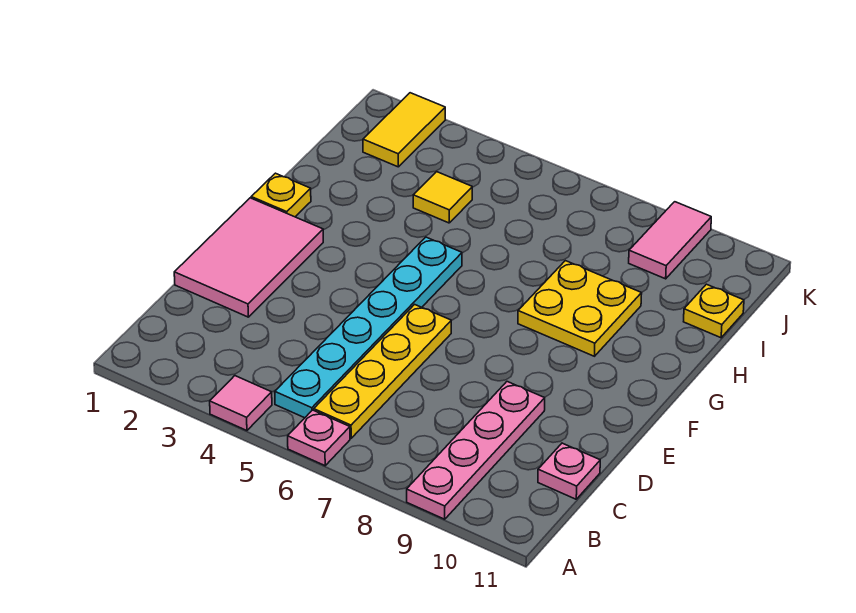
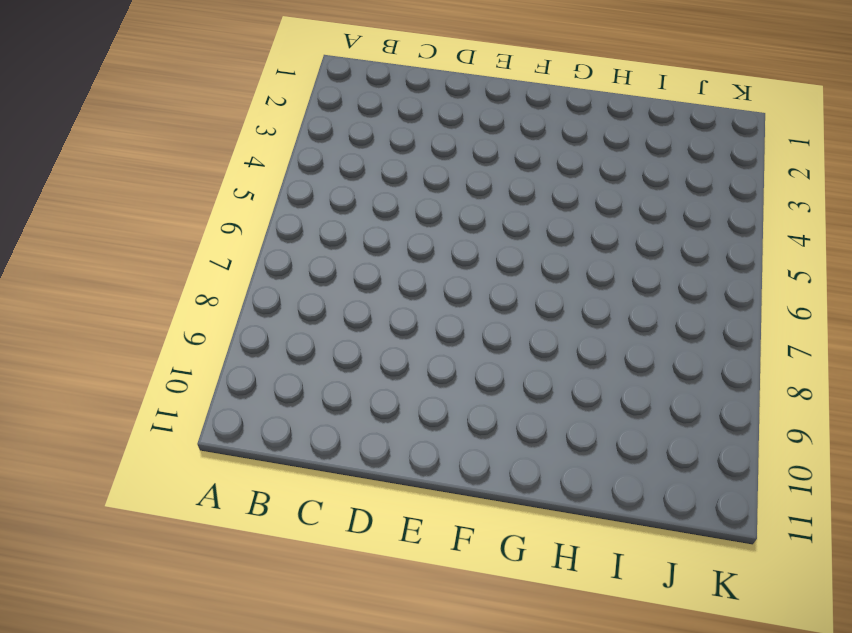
none -> pink tile A4 level 1
none -> pink plate A6 level 1
none -> pink plate A9:D9 level 1

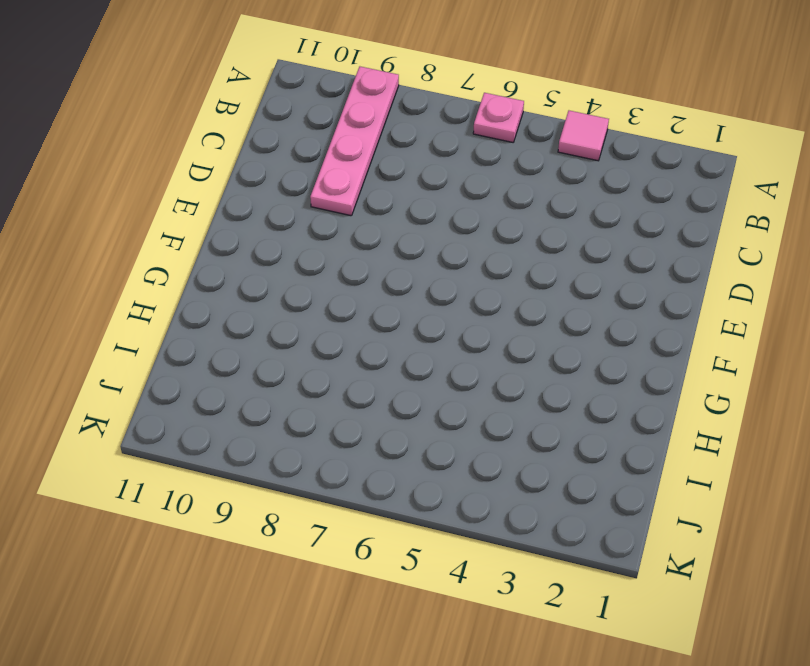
none -> cyan plate B5:G5 level 1
none -> yellow plate B6:E6 level 1
none -> pink plate C11 level 1

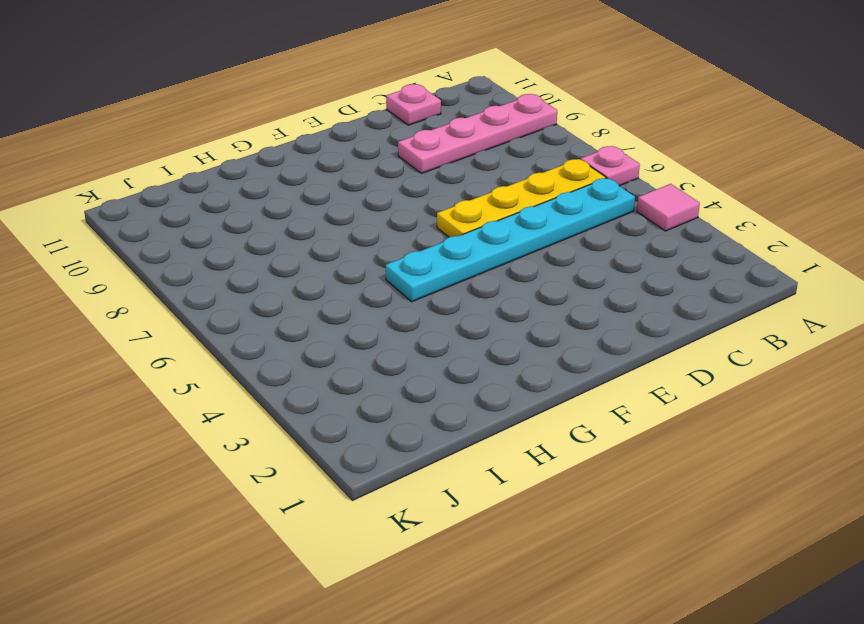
none -> pink tile D1:F2 level 1
none -> yellow plate G1 level 1
none -> yellow plate G8:H9 level 1

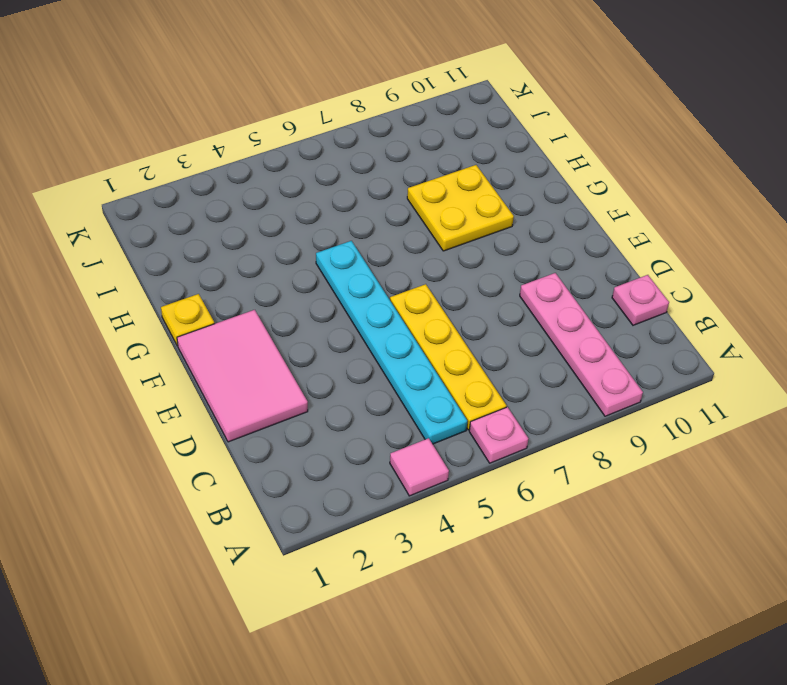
none -> yellow tile I4 level 1
none -> yellow plate I11 level 1
none -> yellow tile J2:K2 level 1

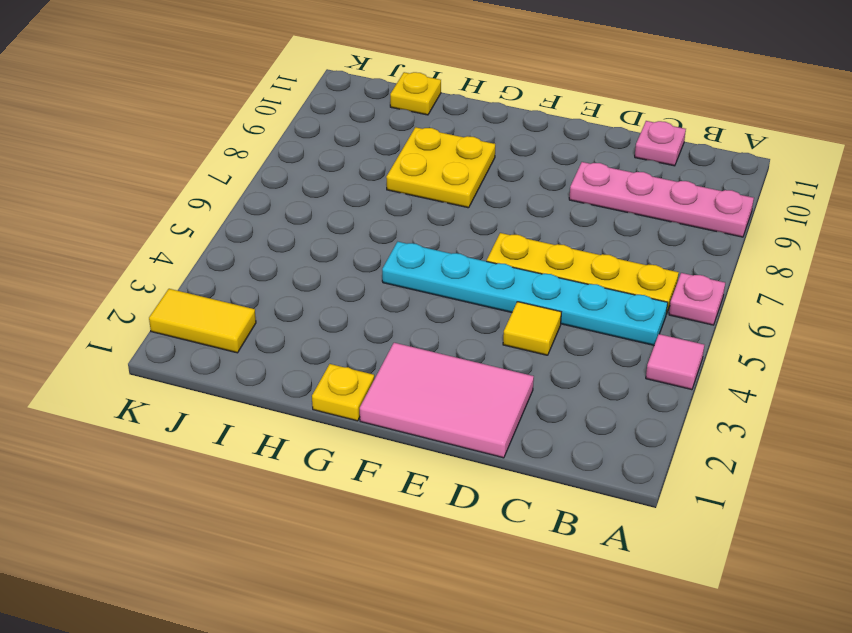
yellow tile D4 level 1 -> yellow tile I4 level 1
none -> pink tile J9:K9 level 1

